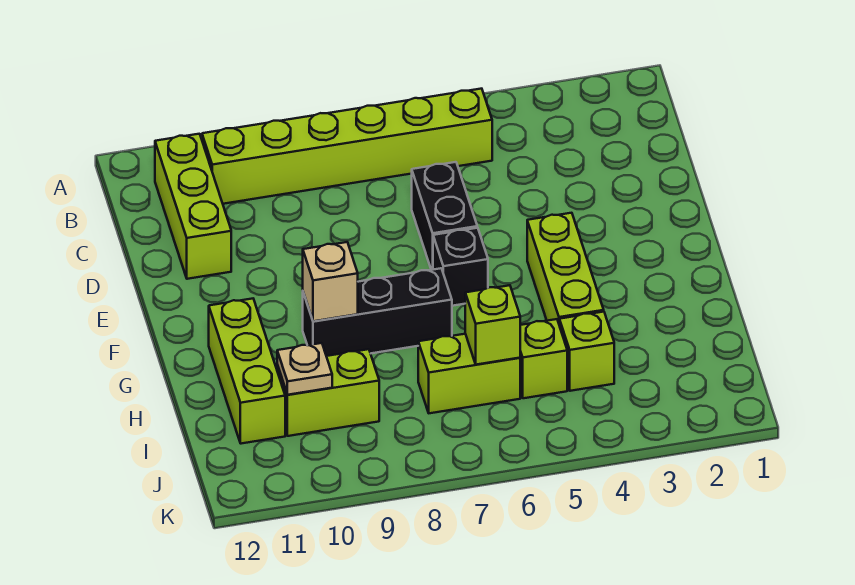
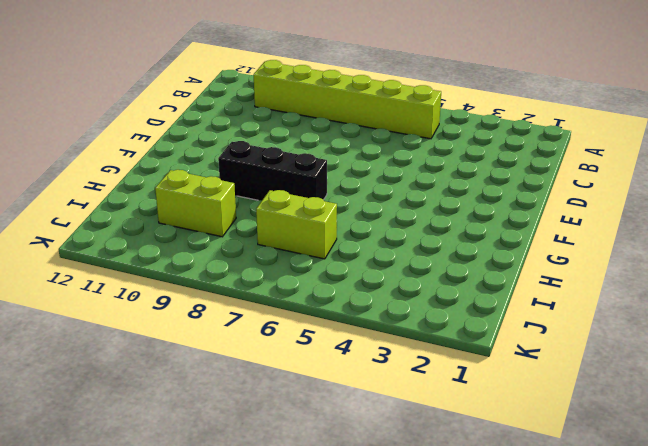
none -> lime brick B11:D11 level 1
none -> black brick D6:E6 level 1
none -> lime brick F4:H4 level 1

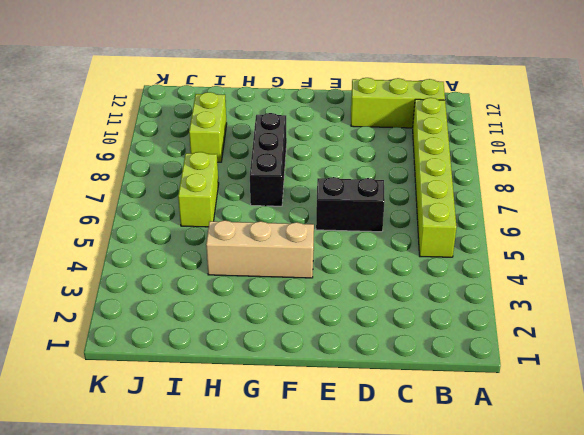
tan brick F4:H4 level 1 -> lime brick F4:H4 level 1
none -> black brick F6 level 1
none -> lime brick G11:I11 level 1
none -> lime brick I4 level 1

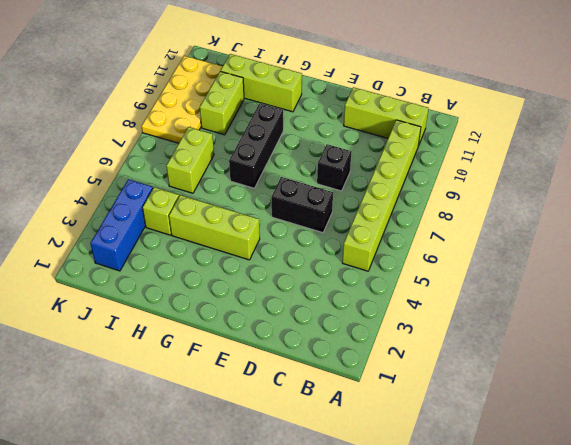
black brick D8 level 1 -> black brick F6 level 1
blue brick J2:J4 level 1 -> none
yellow plate J8:K11 level 1 -> none
none -> lime brick I5 level 1
none -> tan brick G9 level 2
none -> lime brick I6 level 2

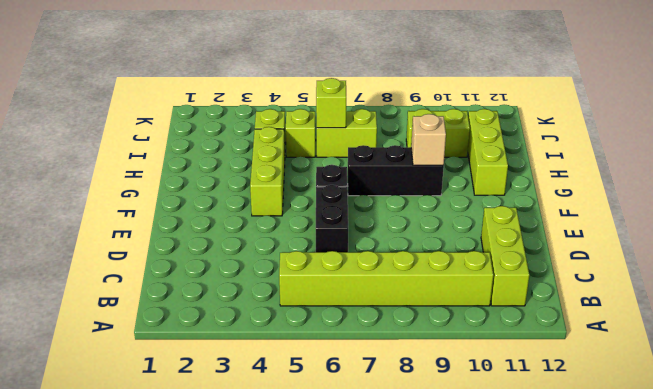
none -> tan plate I10 level 2

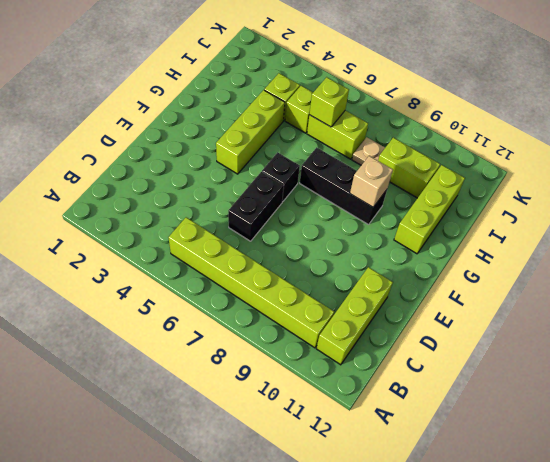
tan plate I8 level 1 -> tan plate I10 level 2

